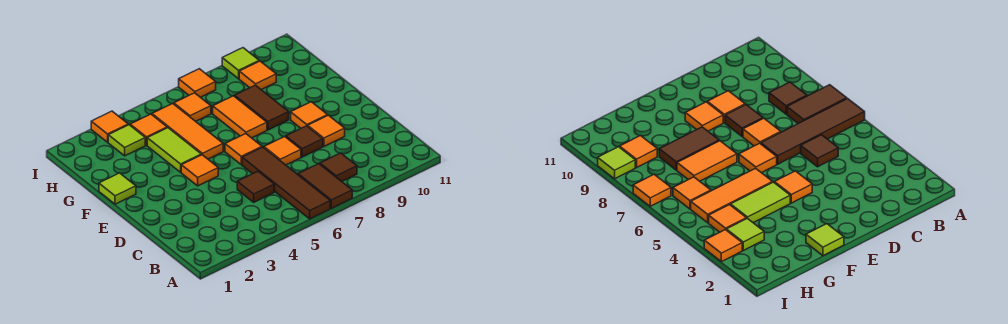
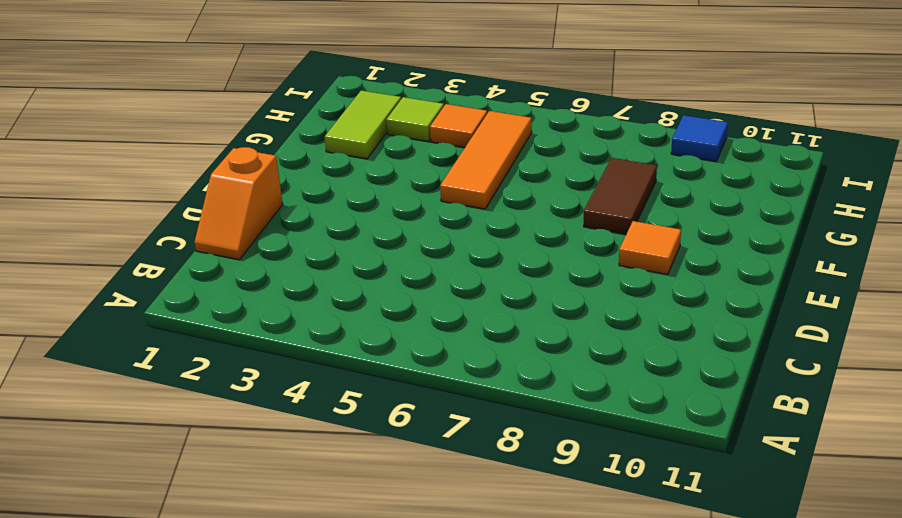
orange slope C1:D1 level 1 top D -> none
lime tile G2:H2 level 1 -> lime tile F4:G4 level 1
blue tile I9 level 1 -> lime tile I9 level 1
none -> brown tile A6:D6 level 1
none -> brown tile A7:B7 level 1
none -> brown tile B8 level 1

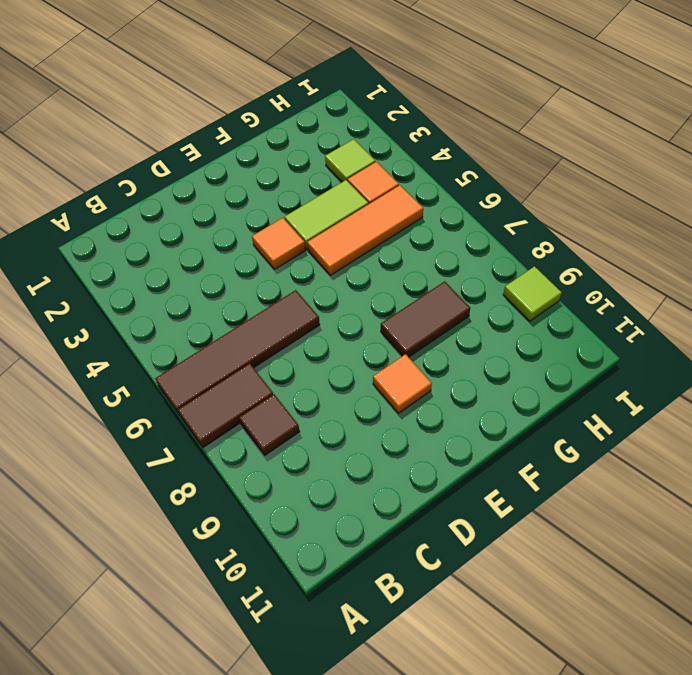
none -> brown tile C5 level 1
none -> orange tile D7 level 1
none -> brown tile D8 level 1

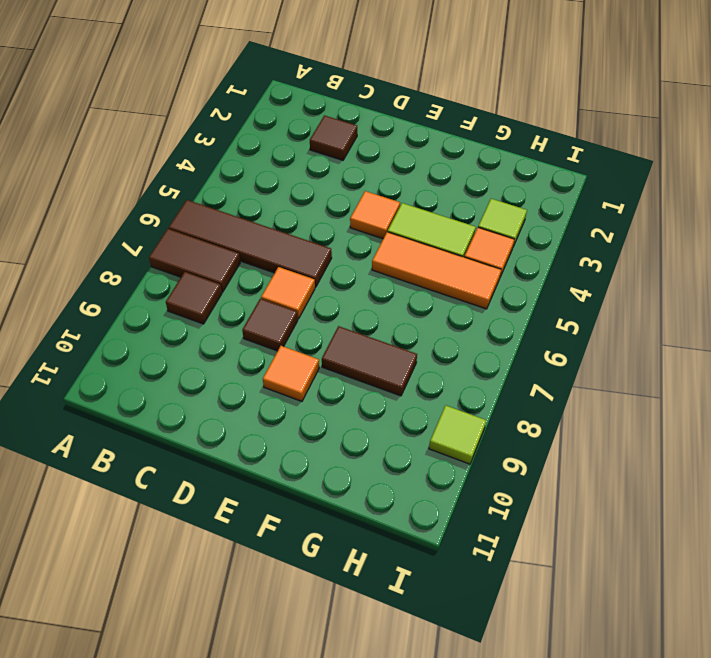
brown tile C2 level 1 -> brown tile C5 level 1
none -> orange tile D9 level 1
none -> orange tile E6 level 1
none -> lime tile F1 level 1

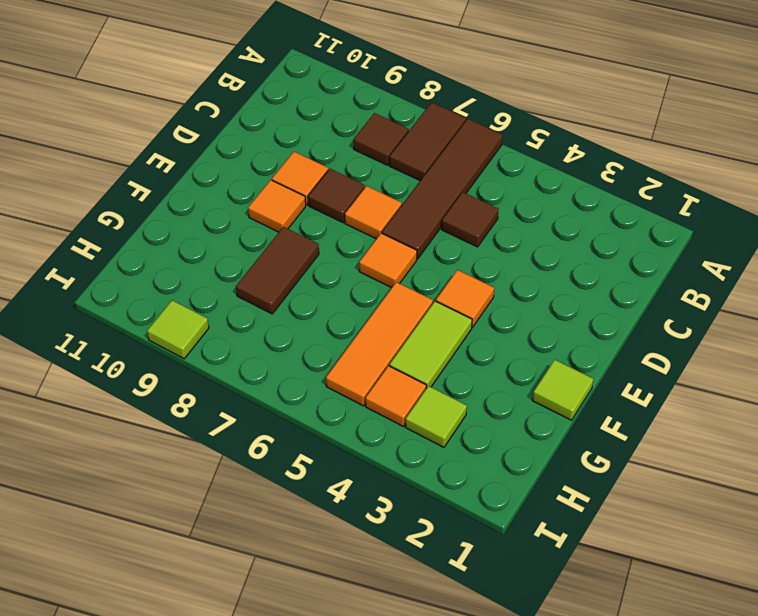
none -> orange tile F7:G7 level 1
none -> orange tile H6 level 1
none -> orange tile H9 level 1

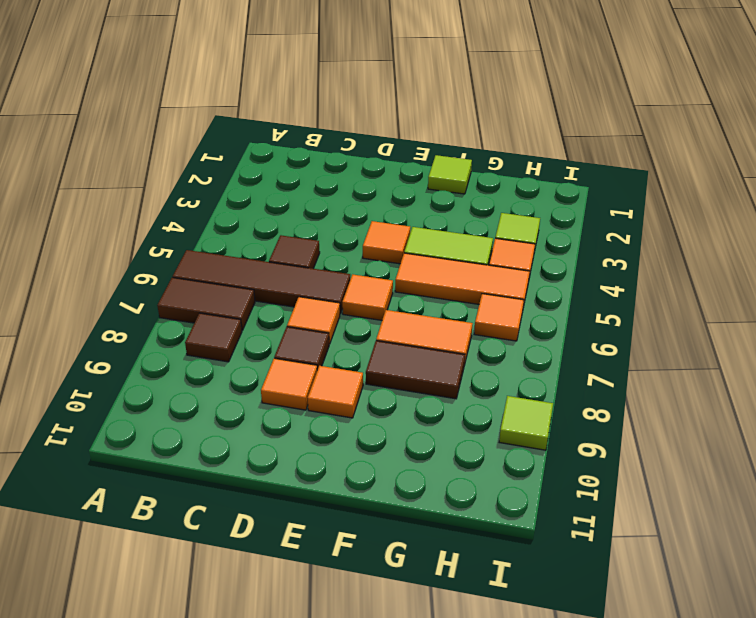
none -> orange tile H9 level 1
none -> orange tile I3 level 1
none -> orange tile I7 level 1

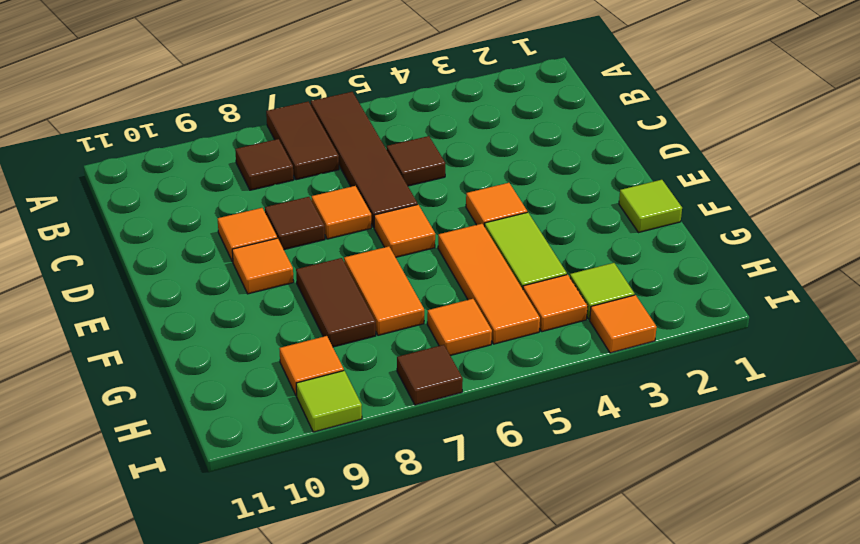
brown tile I7 level 1 -> orange tile I7 level 1

